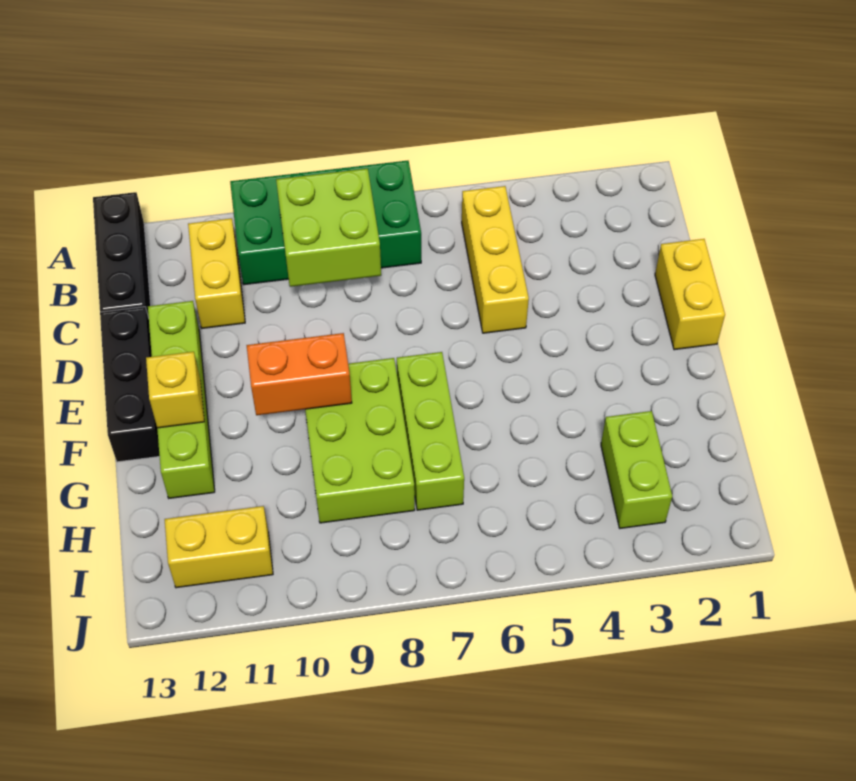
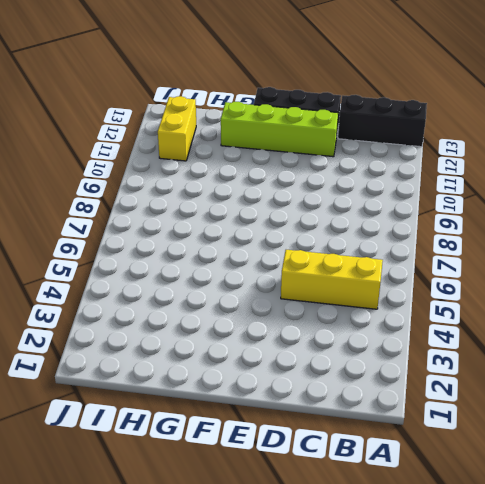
none -> green brick A7:B10 level 1
none -> yellow brick B11:C11 level 1
none -> yellow brick D1:E1 level 1

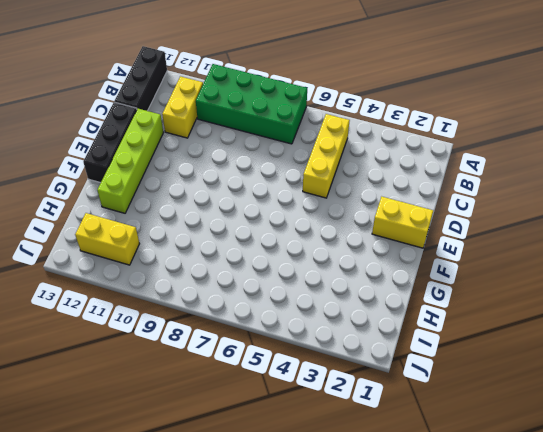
yellow brick E1:E2 level 1 -> yellow brick D1:E1 level 1
none -> lime brick F7:H7 level 1
none -> lime brick F8:H9 level 1
none -> lime brick H3:I3 level 1

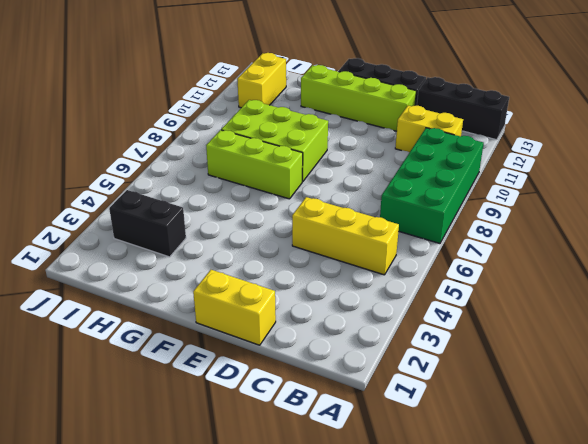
black brick H3:I3 level 1 -> lime brick H3:I3 level 1
none -> lime brick B8:C9 level 2
none -> orange brick F9:F10 level 2
none -> yellow brick F12 level 2

